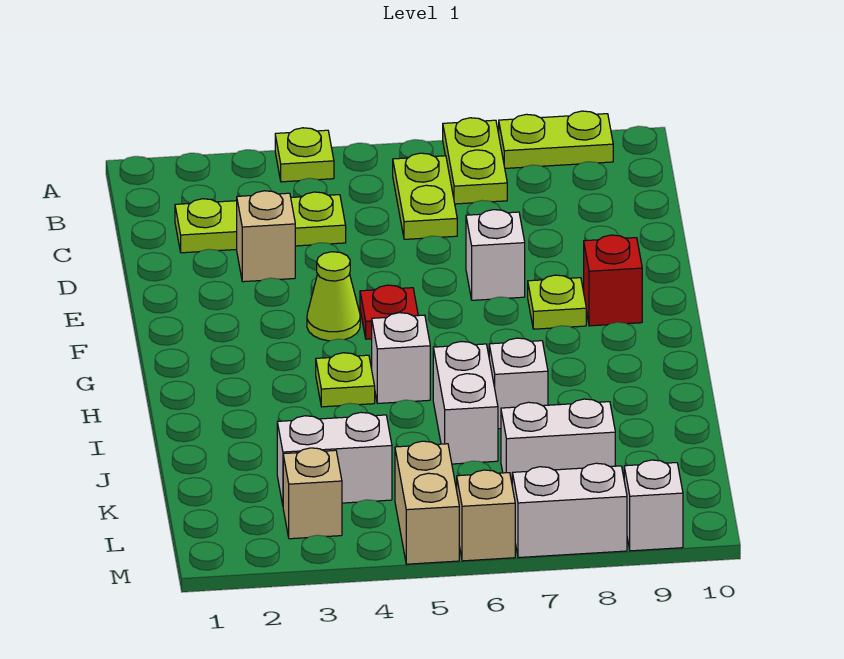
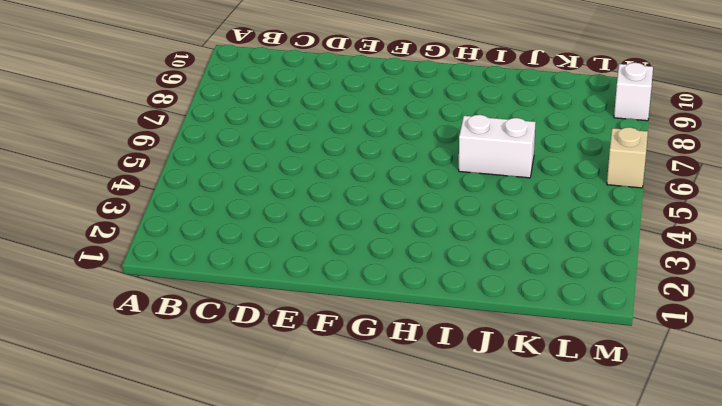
none -> lime plate A4 level 1
none -> lime plate A7:B7 level 1
none -> lime plate A8:A9 level 1

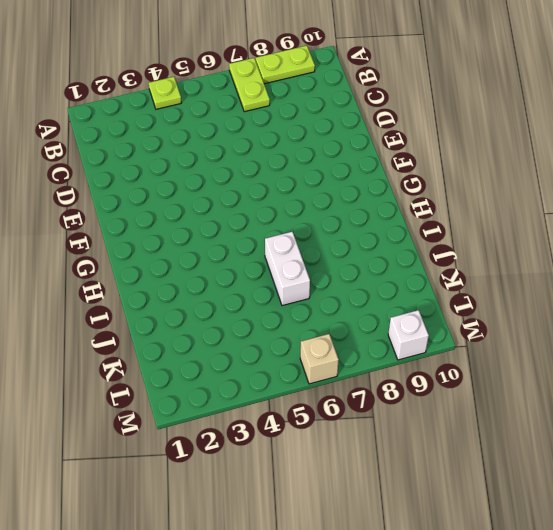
none -> lime plate B6:C6 level 1
none -> lime plate C2:C4 level 1
none -> tan brick D3 level 1

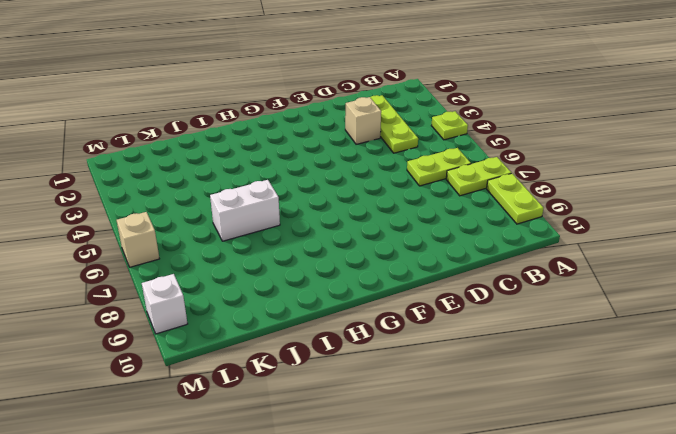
none -> white brick E7 level 1
none -> lime cone F4 level 1
none -> red plate F5 level 1

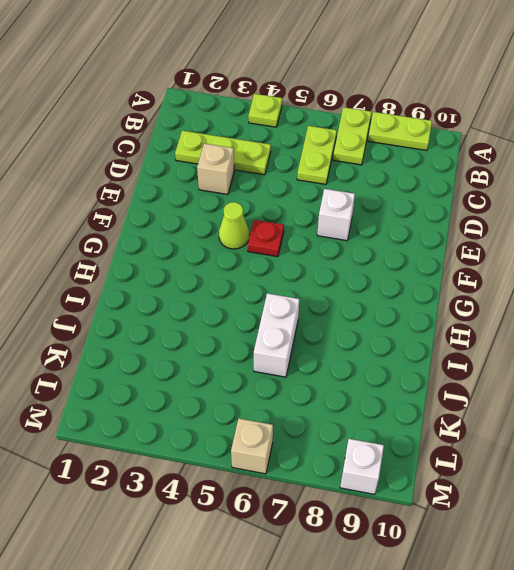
none -> lime plate F8 level 1
none -> red brick F9 level 1
none -> lime plate H4 level 1

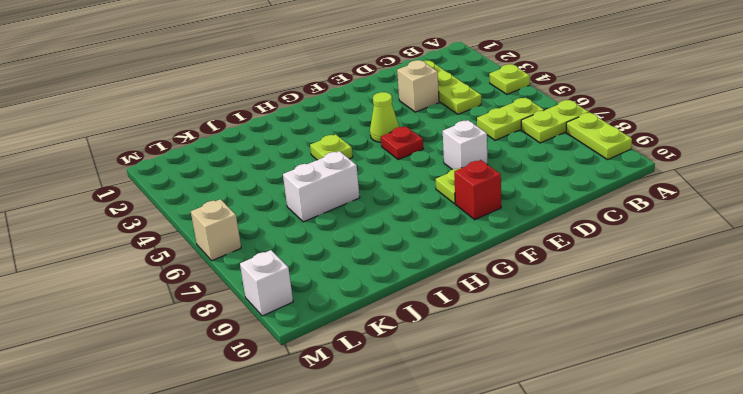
none -> white brick H5 level 1
none -> white brick I7 level 1
none -> white brick K3:K4 level 1

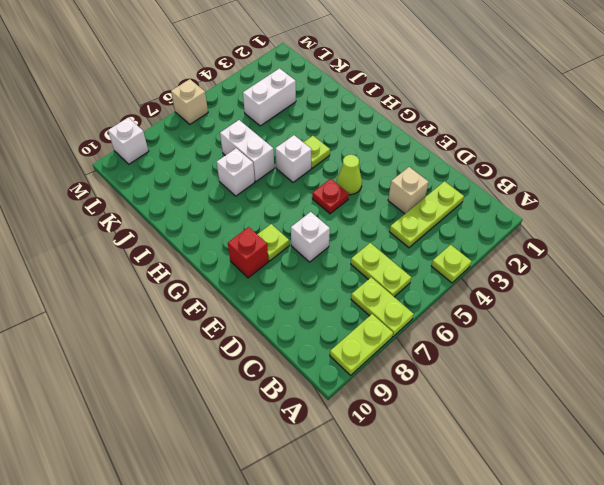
none -> white brick K7:K8 level 1
none -> tan brick L3 level 1
none -> tan brick L5:M5 level 1

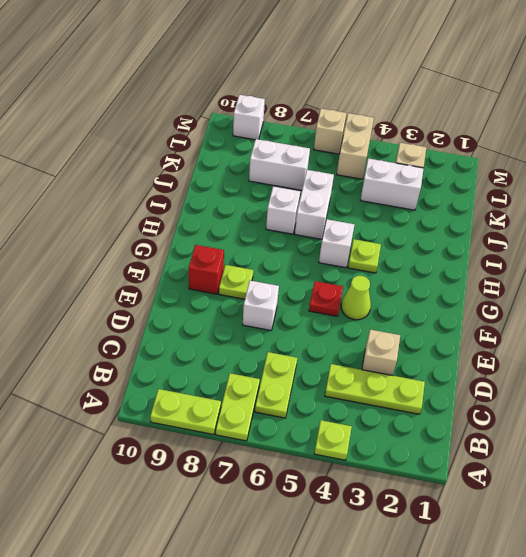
none -> white brick M7:M8 level 1

